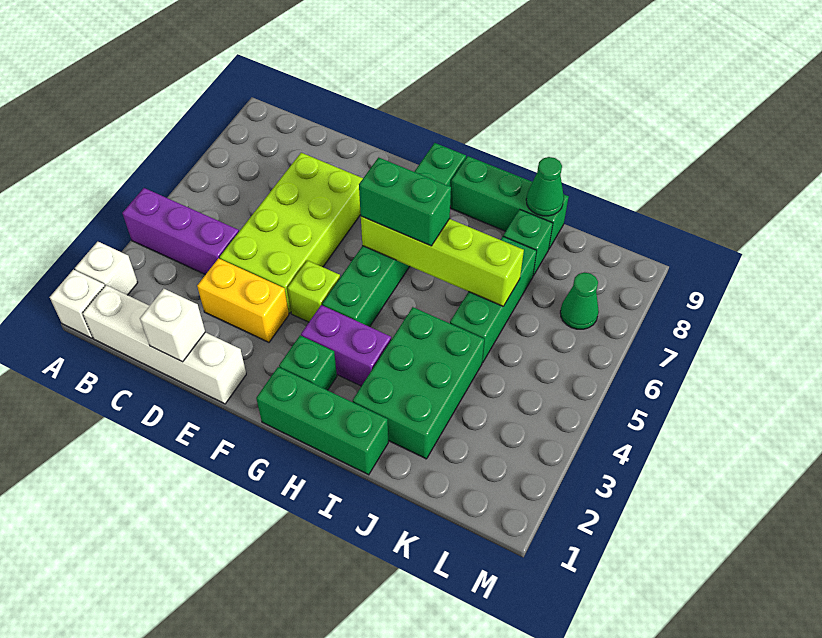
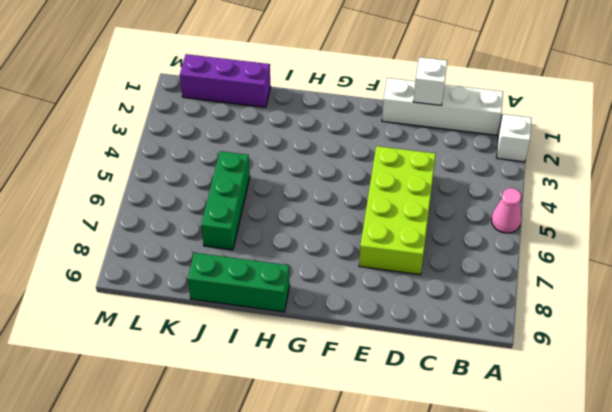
pink cone A5 level 1 -> none
purple brick J1:L1 level 1 -> purple brick A4:C4 level 1
none -> white brick A1 level 1
none -> yellow brick D3:E3 level 1
none -> lime brick F4 level 1

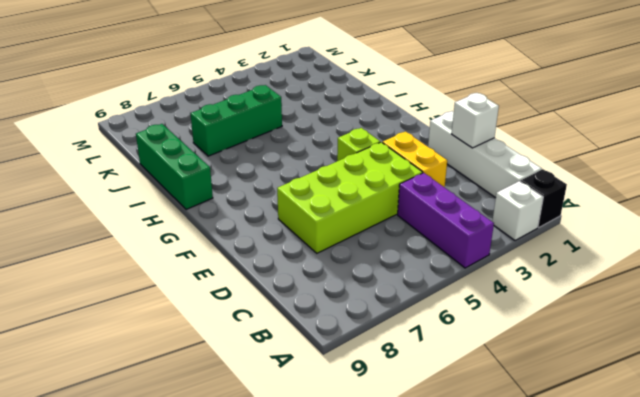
black brick A1 level 1 -> white brick A1 level 1
none -> green brick G1:I1 level 1
none -> green brick G2 level 1
none -> purple brick G3:H3 level 1

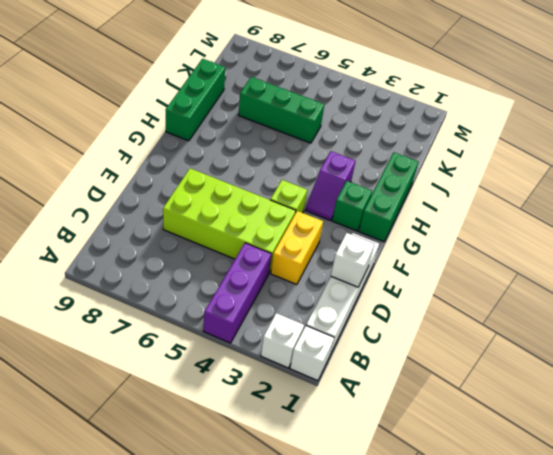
purple slope G3:H3 level 1 top H -> purple brick G3:H3 level 1
none -> green brick G4:G9 level 1
none -> green brick I2:J4 level 1
none -> green brick J8 level 1

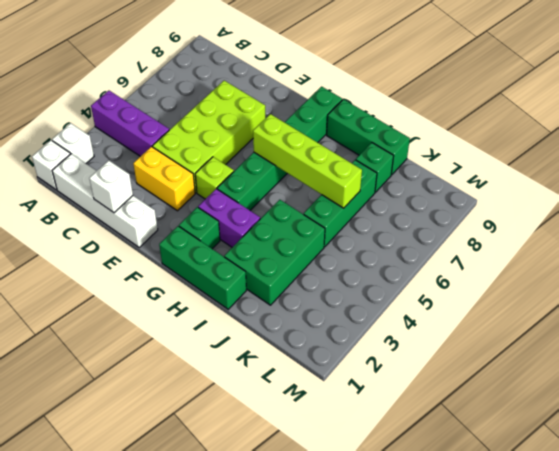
none -> green cone L7 level 1
none -> green cone J9 level 2
none -> green brick G6:H6 level 3

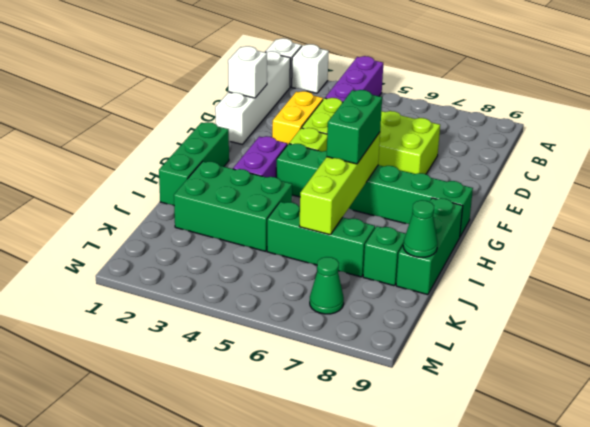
none -> green brick G2 level 1

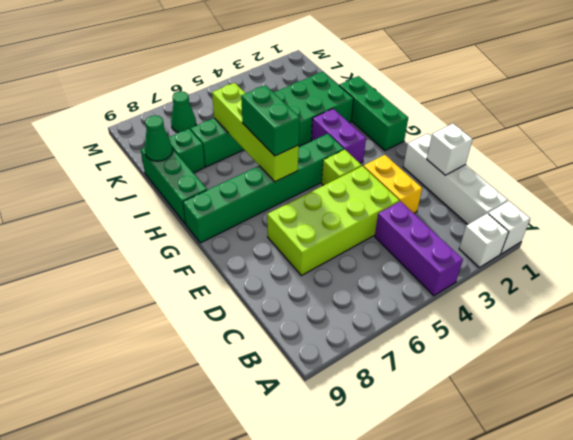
none -> green brick G2 level 1

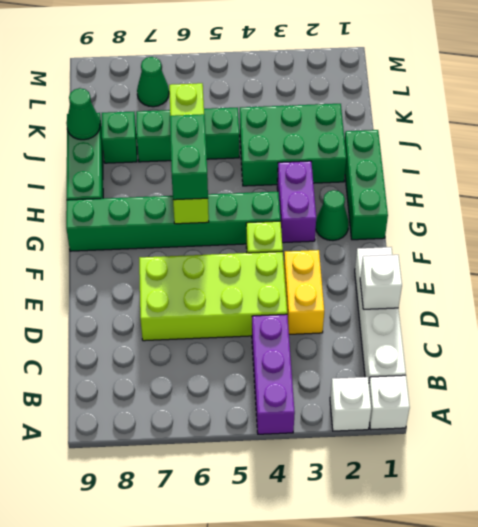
green cone G2 level 1 -> green brick G2 level 1

